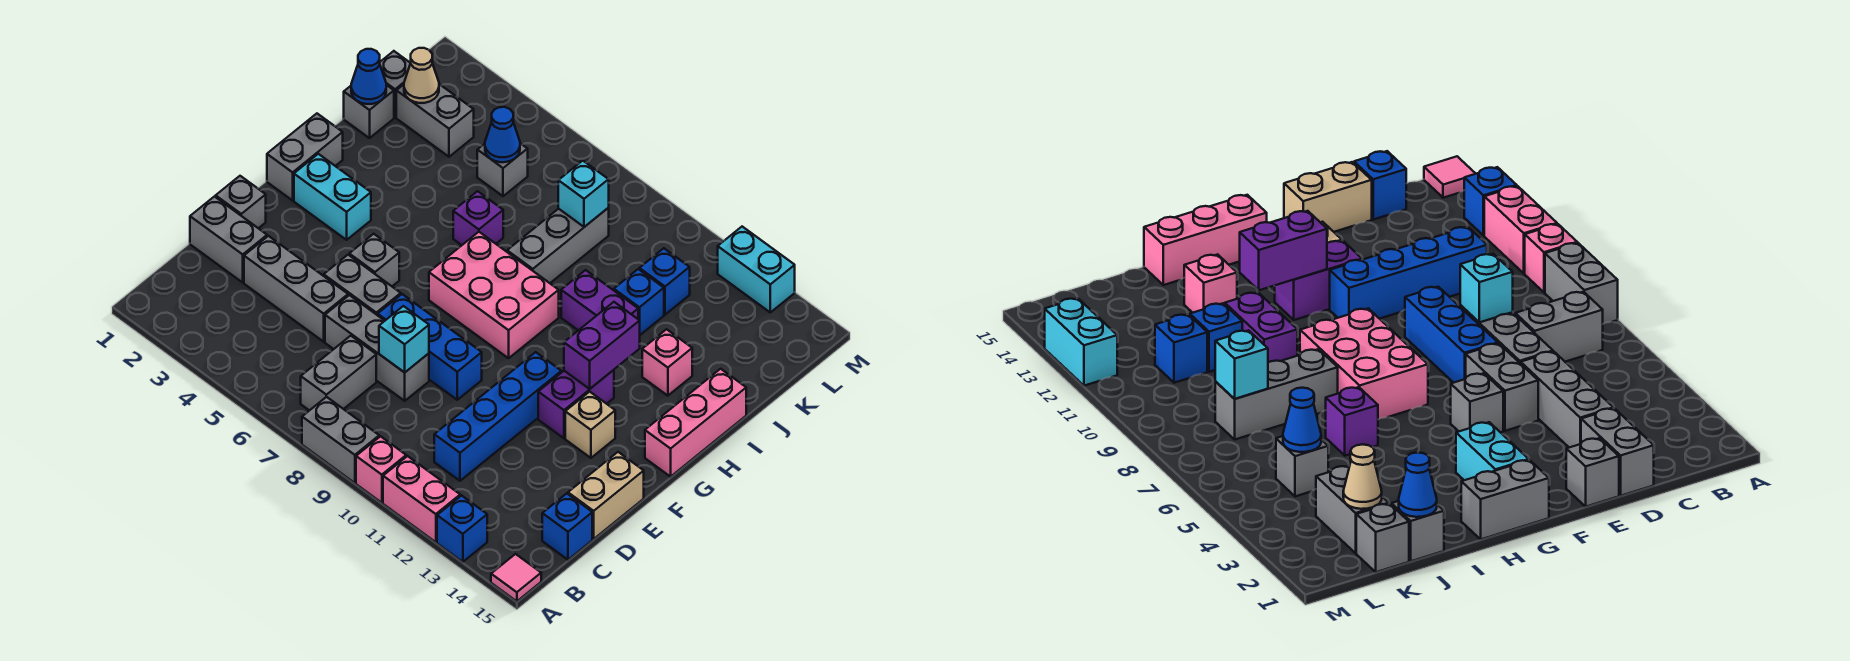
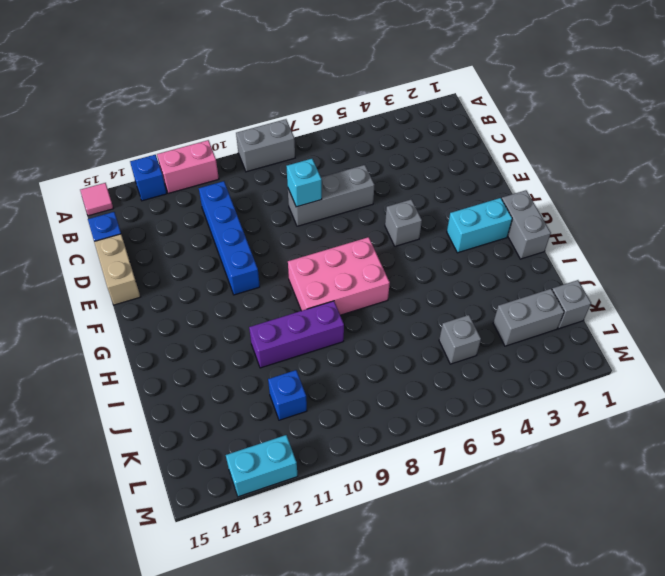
purple brick I9:I11 level 1 -> purple brick I10:I11 level 1
none -> pink brick A10 level 1
none -> grey brick B7:C7 level 1
none -> grey brick D1:D2 level 1
none -> grey brick D3:D5 level 1

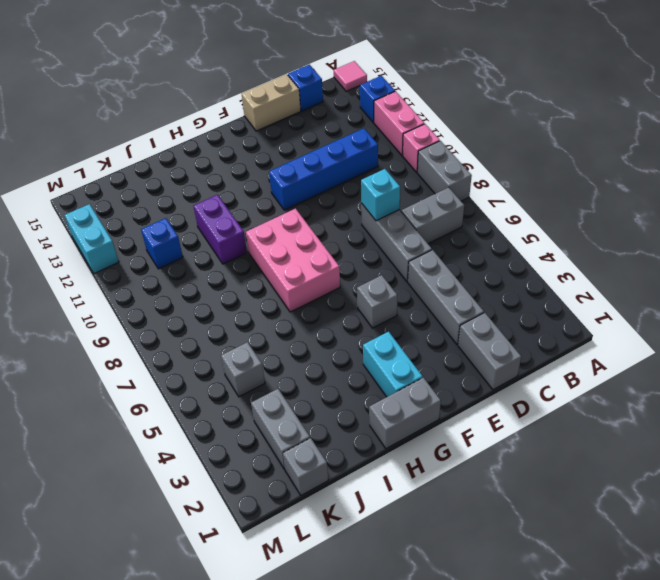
none -> grey brick E1 level 1
none -> grey brick E5:E6 level 1
none -> blue brick E7:E9 level 1
none -> purple brick F12:G12 level 1

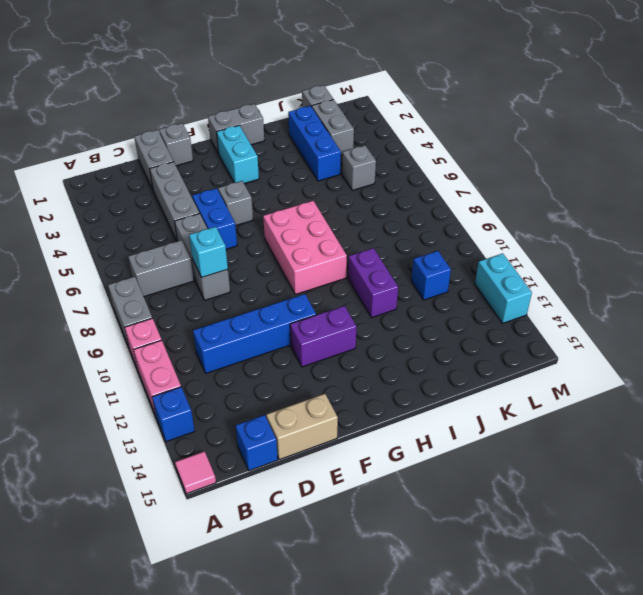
blue brick E5:E6 level 1 -> grey brick E5:E6 level 1
blue brick J2:J4 level 1 -> blue brick E7:E9 level 1
none -> tan brick F13 level 1
none -> pink brick G15:I15 level 1
none -> purple brick I6 level 1
none -> grey brick I8:K8 level 1

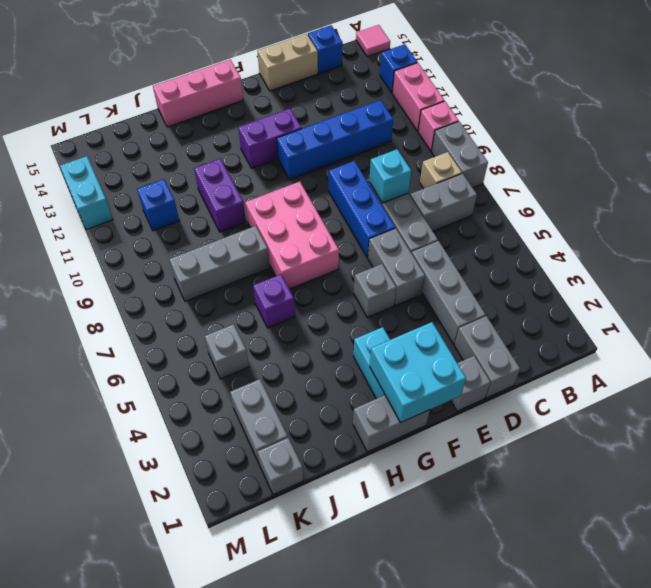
tan brick B8 level 1 -> tan brick F13 level 1
cyan brick F1:G2 level 2 -> none
none -> pink brick I13 level 1
none -> grey brick J1 level 1
none -> blue brick J11 level 1
none -> purple brick G12:H12 level 2

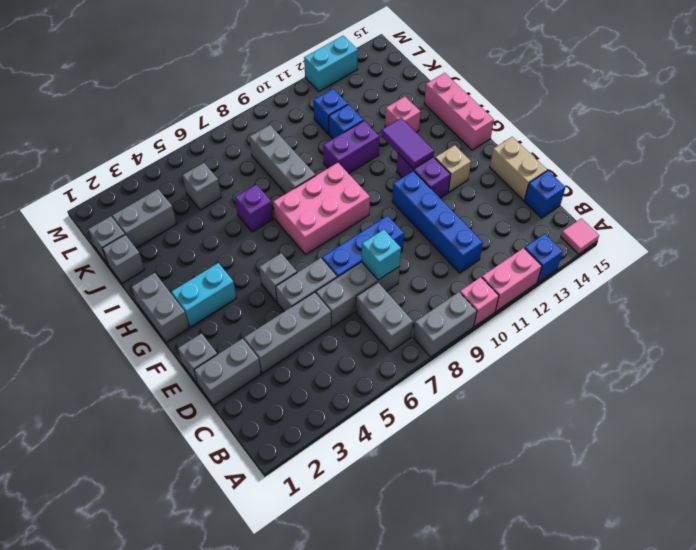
purple tile G12:H12 level 2 -> purple brick G12:H12 level 2
none -> blue cone J1 level 2
none -> tan cone K2 level 2
none -> blue cone K5 level 2
none -> cyan brick K8 level 2

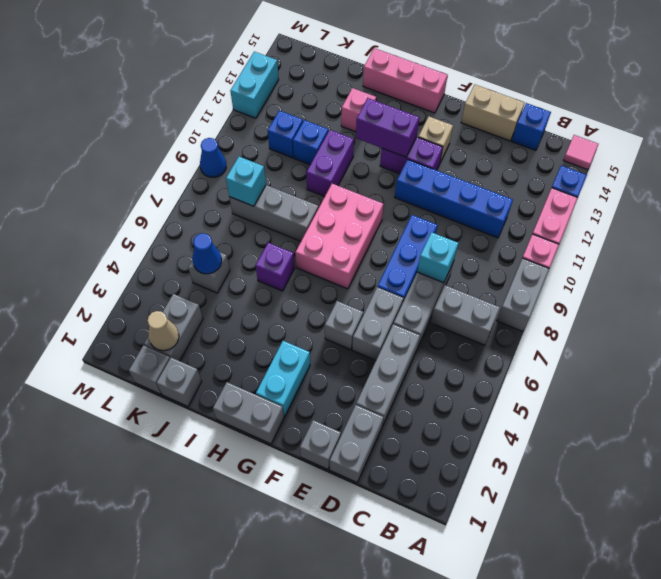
blue cone M9 level 1 -> blue cone J1 level 2

